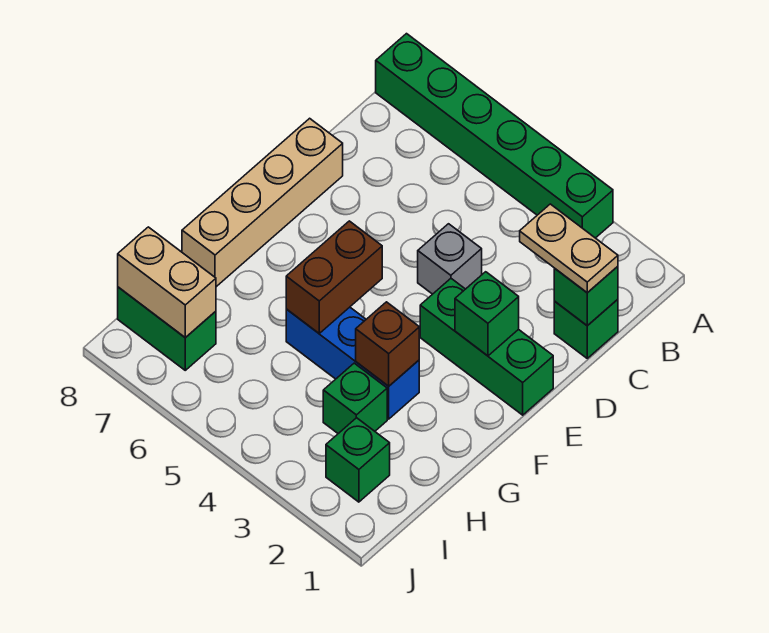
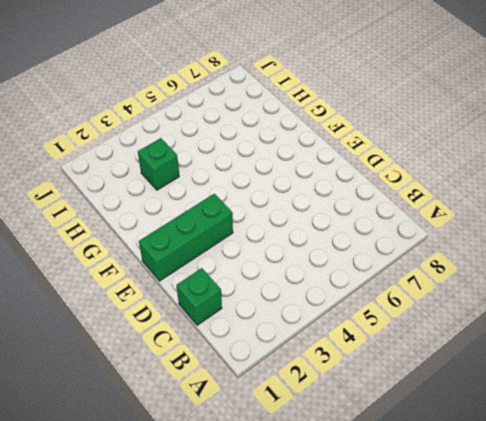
none -> green brick A3:A8 level 1
none -> grey brick D4 level 1
none -> tan brick D8:G8 level 1

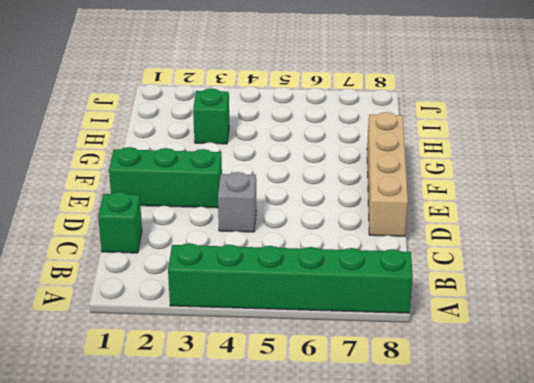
none -> blue brick G3:G5 level 1
none -> green brick I2 level 1
none -> green brick I7:I8 level 1

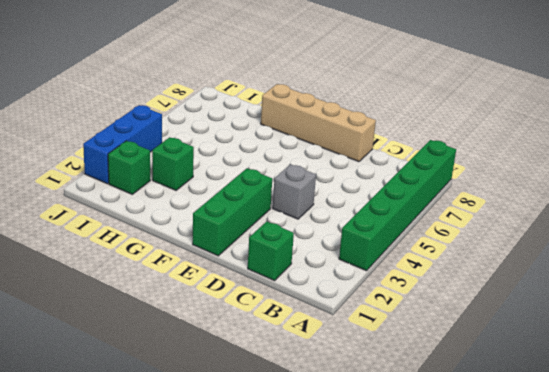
blue brick J2:J4 level 1 -> blue brick G3:G5 level 1
none -> green brick I7:I8 level 1
none -> green brick C1 level 2
none -> green brick E2 level 2

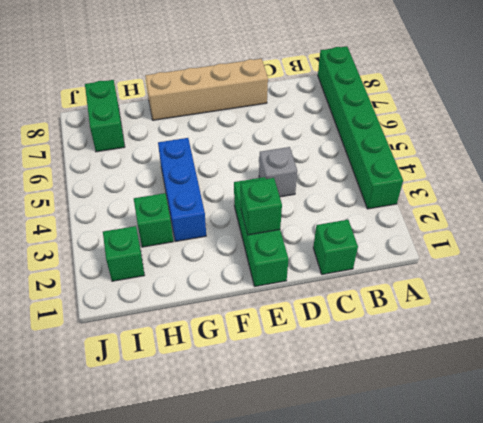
none -> green brick C1 level 2
none -> brown brick F5:G5 level 2
none -> brown brick G3 level 2

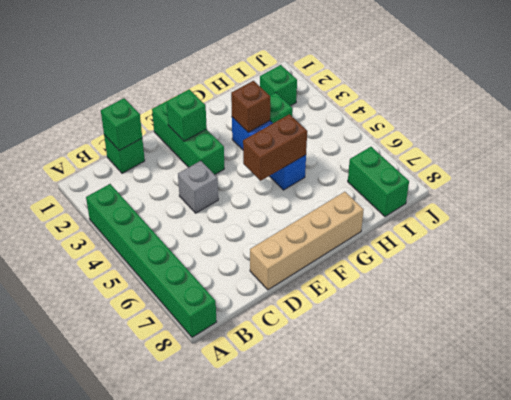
none -> tan brick I7:I8 level 2
none -> tan plate C1:C2 level 3

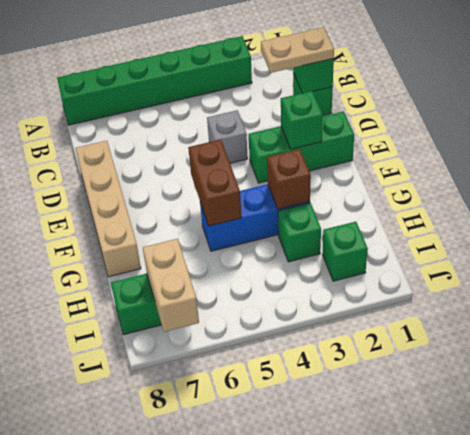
tan brick I7:J7 level 2 -> tan brick I7:I8 level 2

